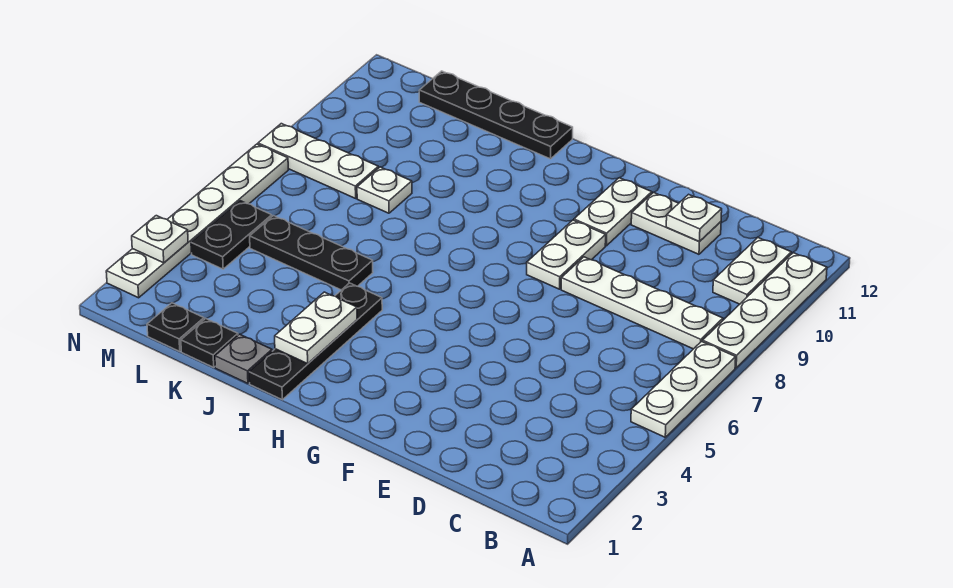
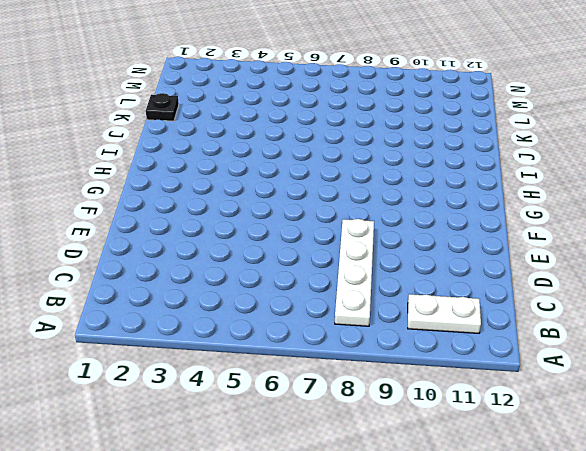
none -> white plate A5:A7 level 1
none -> white plate A8:A11 level 1
none -> white plate D11:E11 level 1

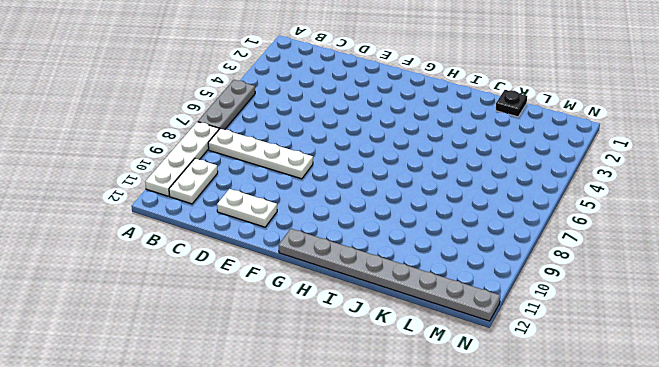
grey plate A5:A7 level 1 -> white plate A5:A7 level 1
grey plate G12:N12 level 1 -> black plate I12:L12 level 1
none -> white plate F8:F9 level 1
none -> white plate F10:F11 level 1
none -> black plate I1:I4 level 1

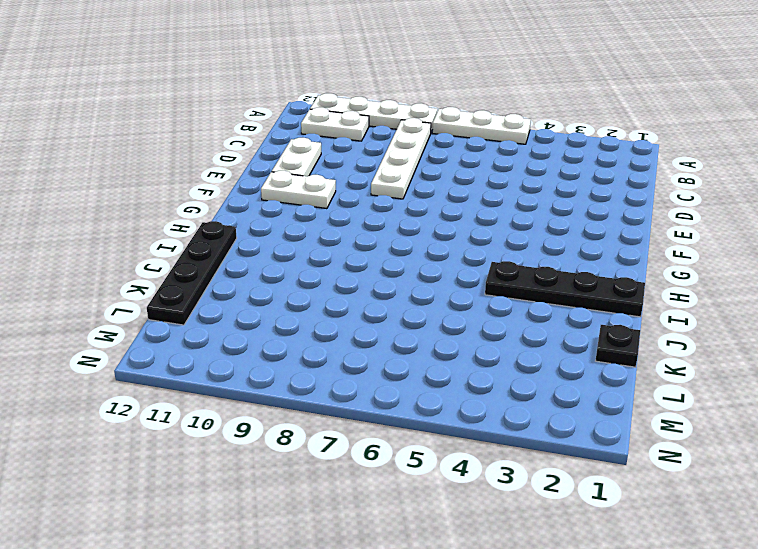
none -> white plate F8:F9 level 1
none -> grey plate J1 level 1
none -> black plate J5:L5 level 1

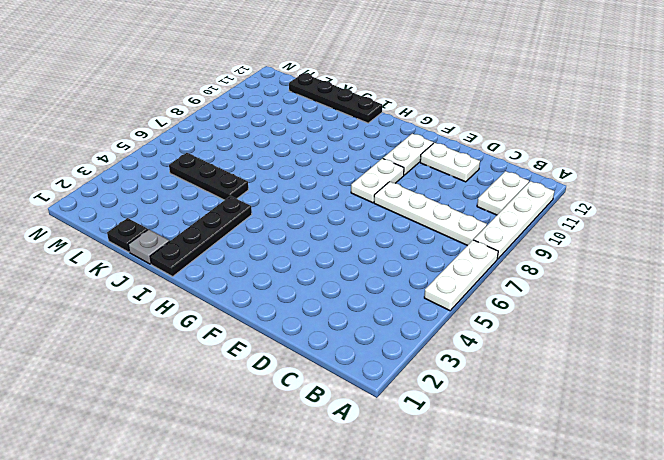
none -> white plate K8 level 1
none -> black plate L1 level 1
none -> white plate L8:N8 level 1

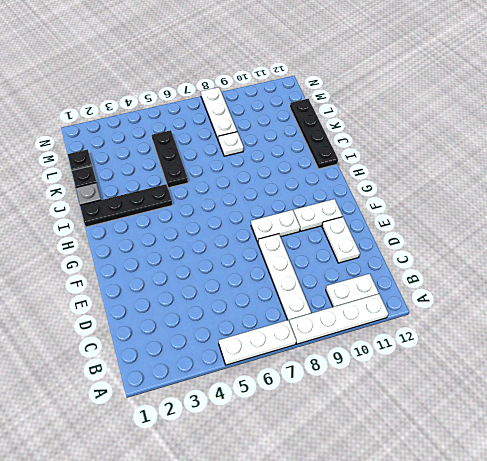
none -> black plate M4:M5 level 1
none -> white plate N2:N7 level 1
none -> white plate D11 level 2

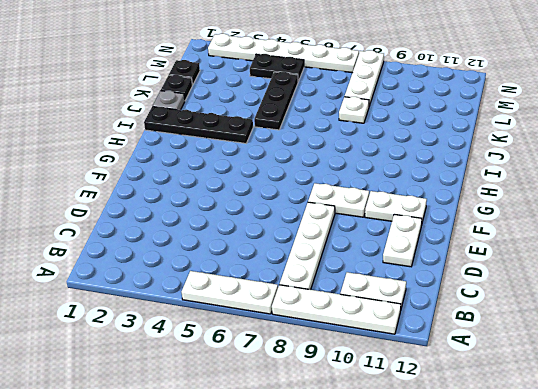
none -> black plate I12:L12 level 1
none -> white plate D11 level 2
none -> white plate I2:I3 level 2

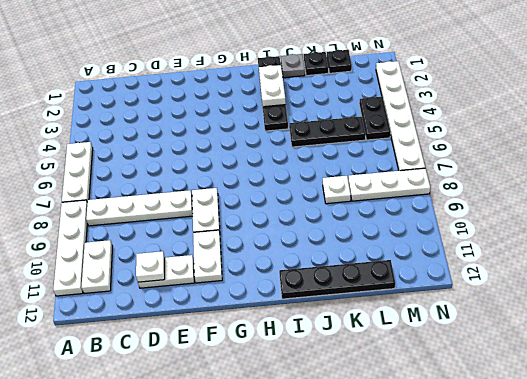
none -> white plate N3 level 2

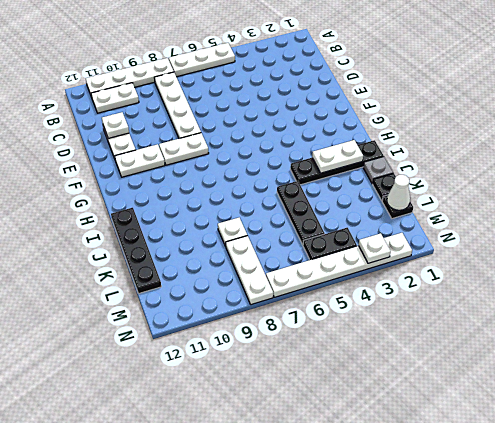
white cone L1 level 2 -> none

